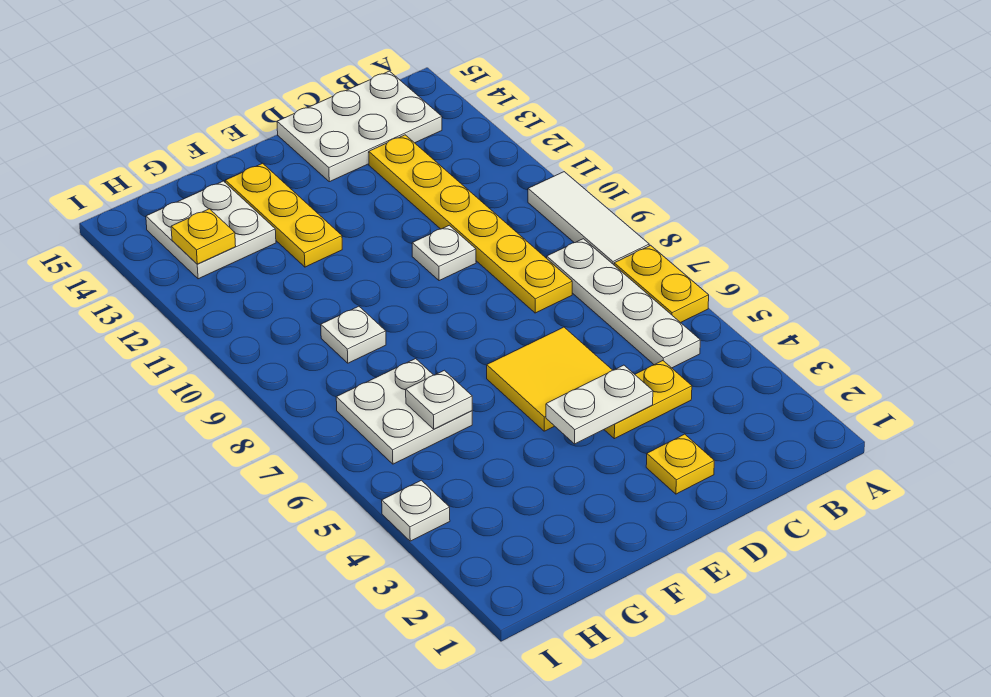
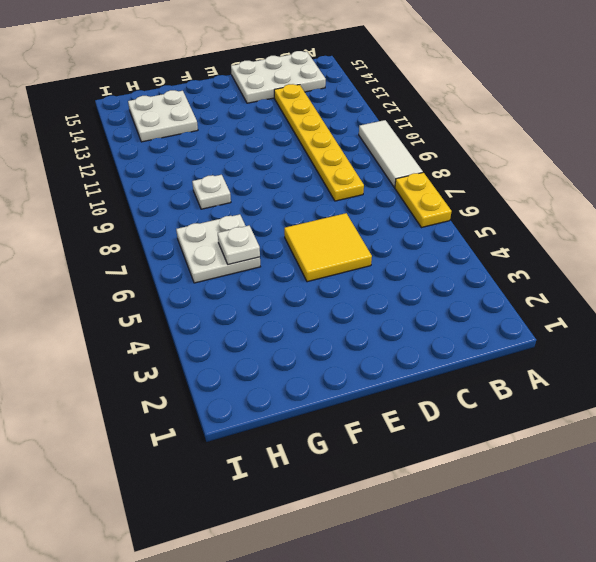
none -> white plate B5:B8 level 1
none -> yellow plate C4:D4 level 1
none -> yellow plate D2 level 1

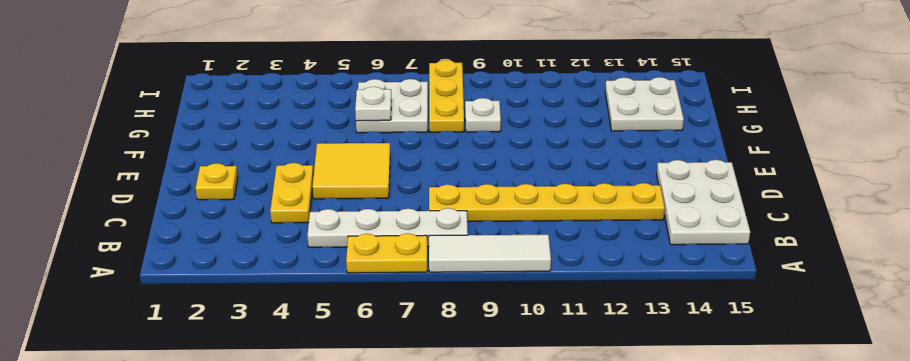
yellow plate G8:I8 level 1 -> yellow plate F12:F14 level 1
none -> white plate D10 level 1
none -> white plate I4 level 1
none -> white plate D4:E4 level 2

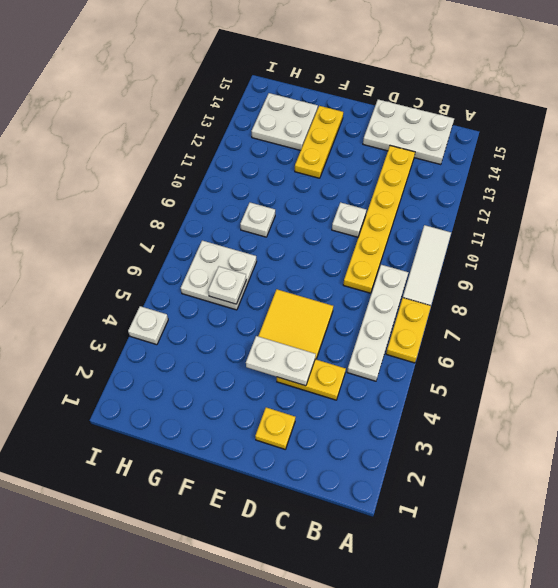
none -> yellow plate H13 level 2

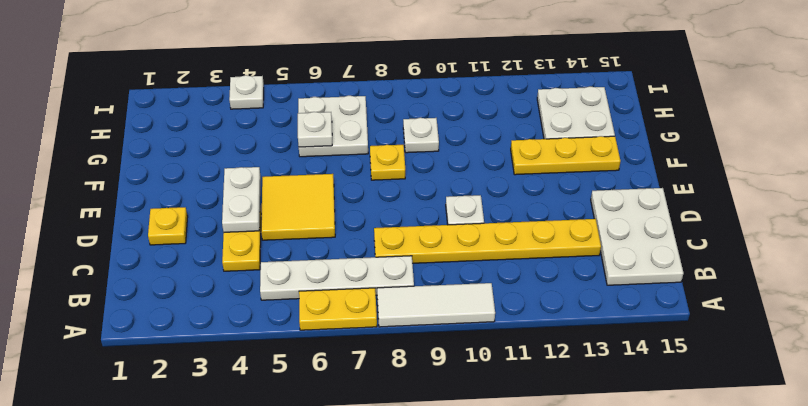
yellow plate F8 level 1 -> yellow plate H13 level 2

